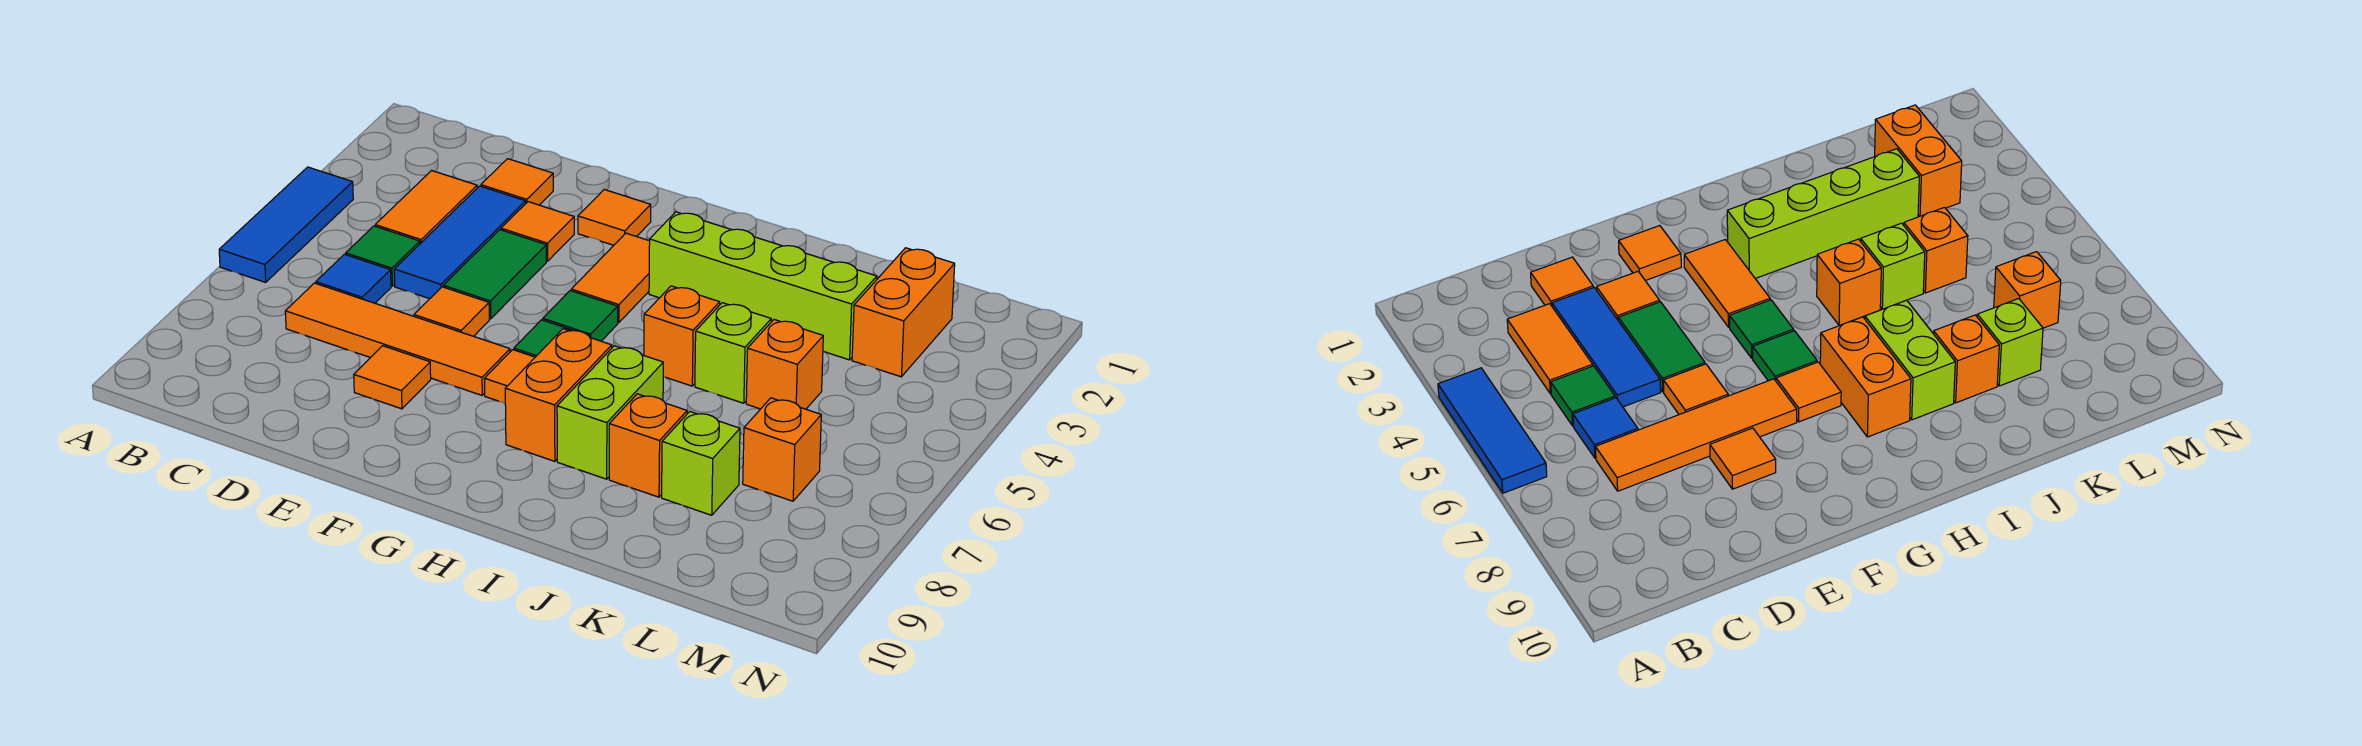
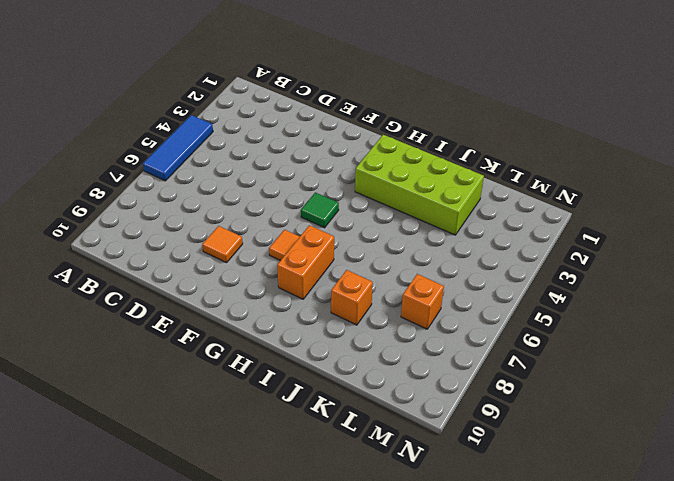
lime brick H2:K3 level 1 -> lime brick H3:K3 level 1
none -> orange tile C3:C4 level 1
none -> green tile C5 level 1
none -> blue tile C6 level 1

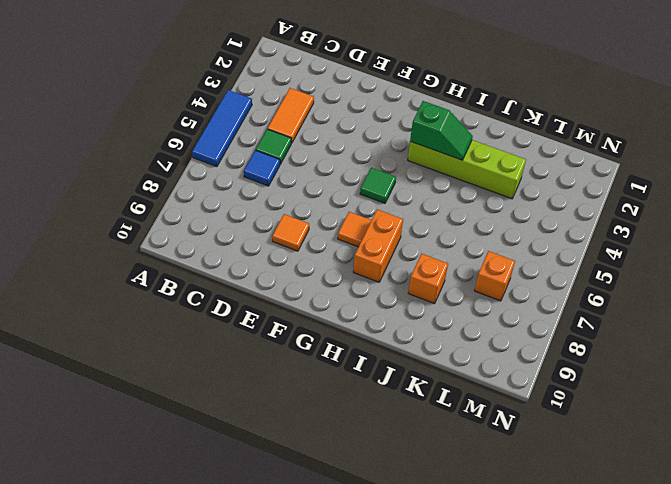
green slope H3:I3 level 2 top H -> none
none -> orange tile C7:F7 level 1
none -> orange tile D2 level 1
none -> blue tile D3:D5 level 1

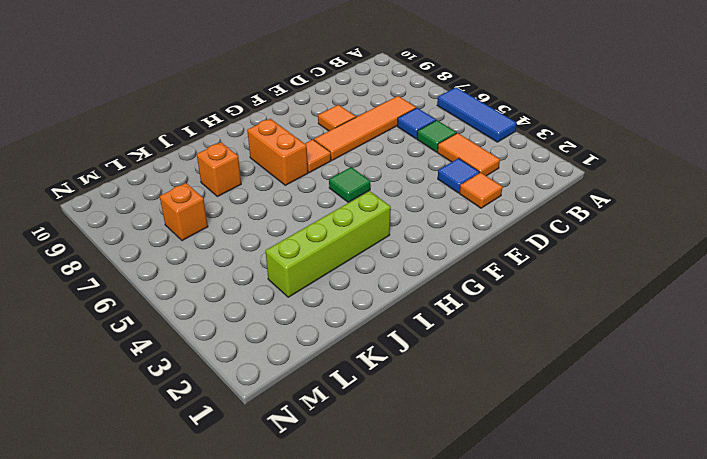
blue tile D3 level 1 -> blue tile D3:D5 level 1
none -> orange tile E3 level 1
none -> green tile E4:E5 level 1
none -> orange tile E6 level 1

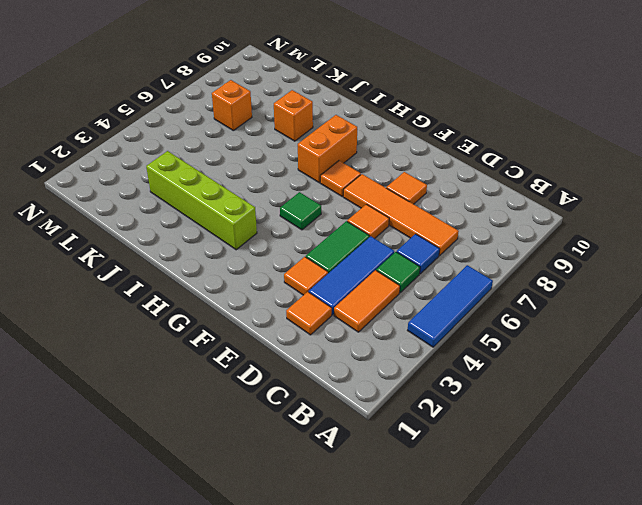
none -> orange tile F2 level 1
none -> orange tile G3:G4 level 1
none -> green tile G6 level 1

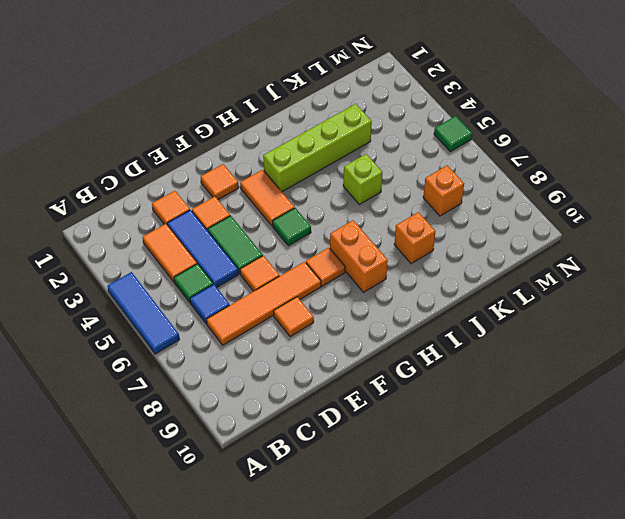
green tile N5 level 1 -> green tile G6 level 1
none -> orange brick I5 level 1
none -> lime brick I7:I8 level 1
none -> orange brick K5 level 1

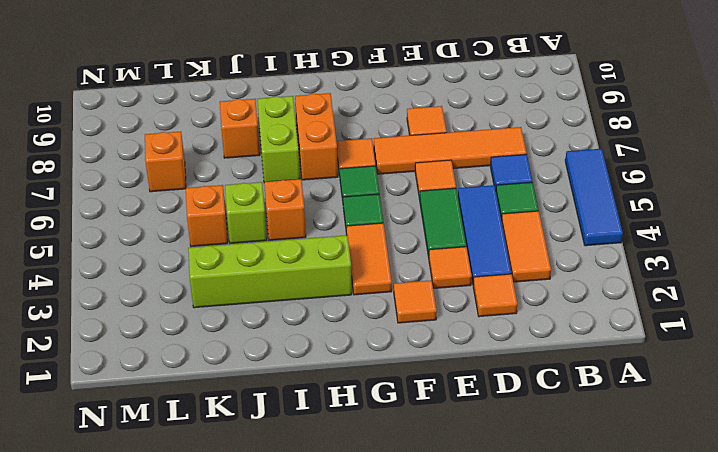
none -> lime brick K8 level 1
none -> orange brick L2:L3 level 1

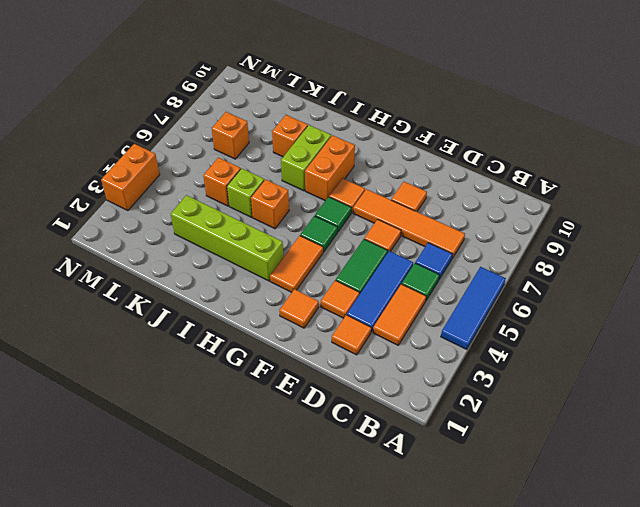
orange brick N3:N4 level 1 -> orange brick L2:L3 level 1
none -> lime brick K8 level 1

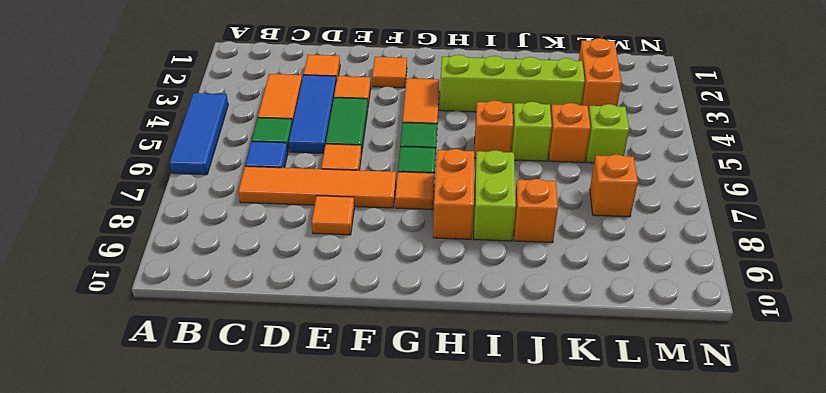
lime brick L5 level 1 -> lime brick K8 level 1

